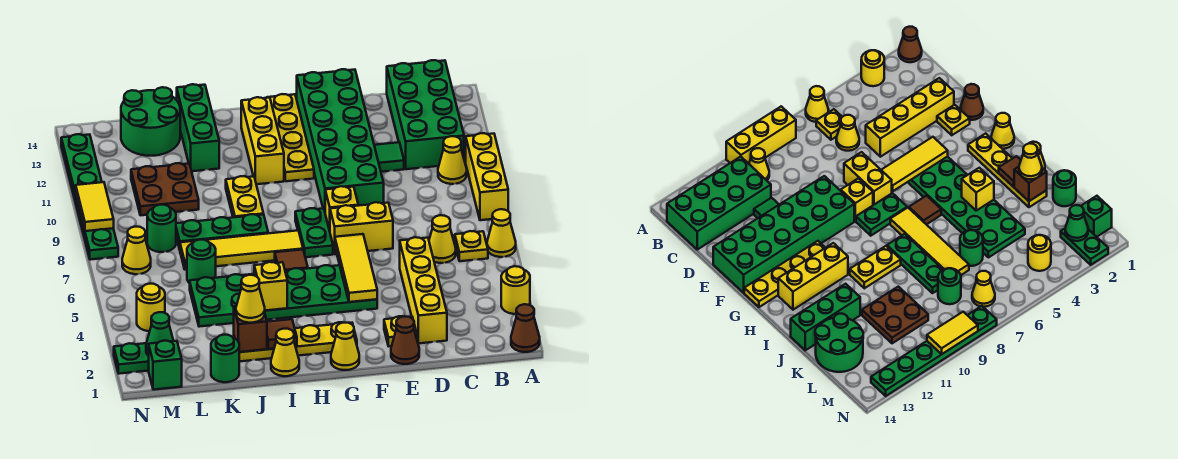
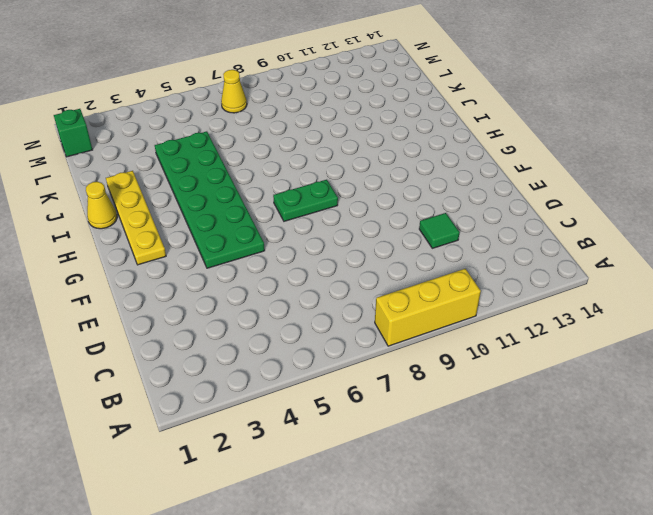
none -> brown cone A1 level 1
none -> yellow round brick A3 level 1
none -> yellow cone A6 level 1
none -> yellow plate B6 level 1

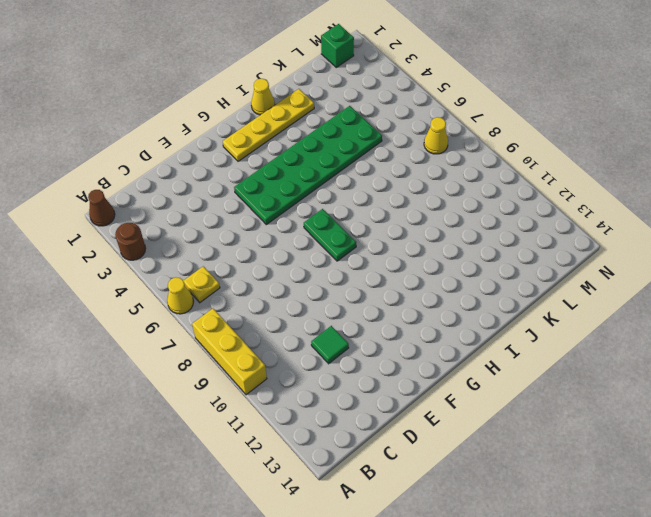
brown round brick A3 level 1 -> yellow round brick A3 level 1
none -> yellow cone B10 level 1
none -> green brick B11:C14 level 1
none -> yellow cone C6 level 1
none -> yellow brick D2:D5 level 1

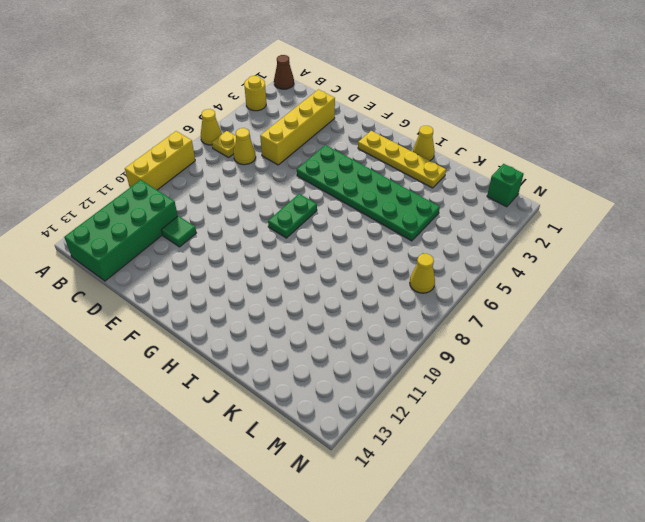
none -> yellow cone B10 level 1
none -> brown cone E1 level 1
none -> yellow plate E2 level 1
none -> yellow brick E7:F7 level 1

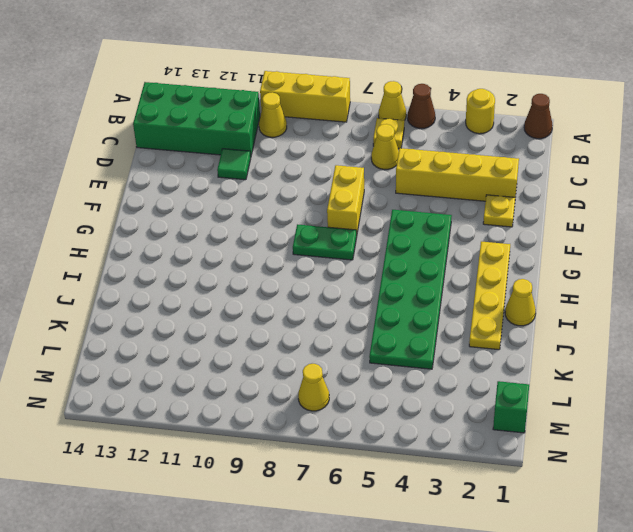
brown cone A5 level 1 -> brown cone E1 level 1
none -> green brick E9:F14 level 1
none -> yellow brick F8 level 1
none -> yellow cone G1 level 1
none -> yellow plate G11:G14 level 1

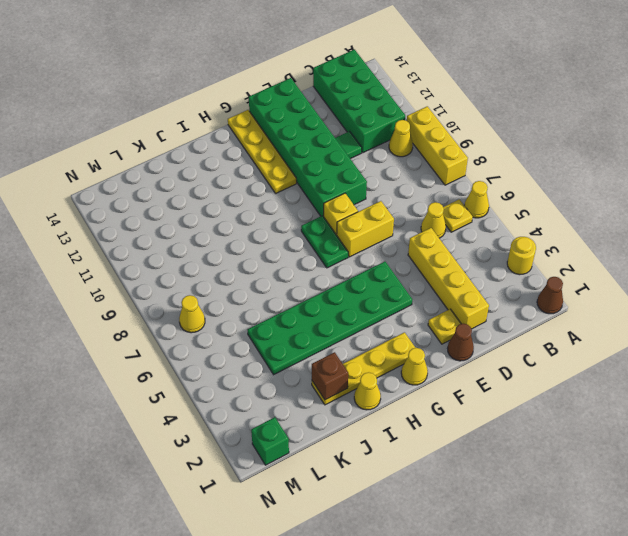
none -> brown tile H6 level 1
none -> yellow tile H7:K7 level 1
none -> yellow brick H11:H13 level 1
none -> green plate I8:K8 level 1

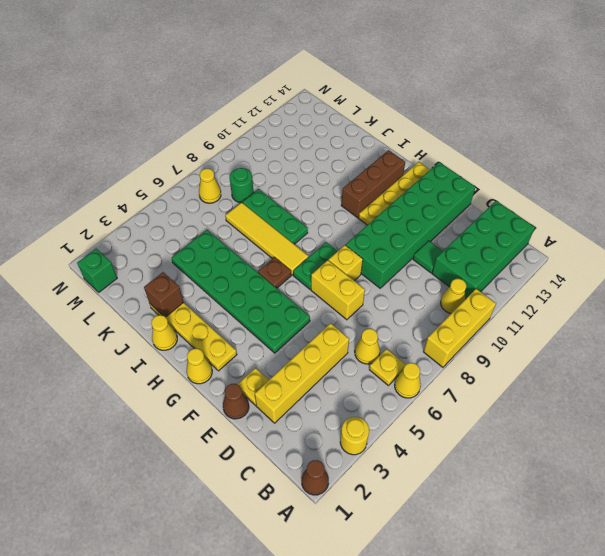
brown plate H6 level 1 -> brown tile H6 level 1
brown brick H11:H13 level 1 -> yellow brick H11:H13 level 1
none -> yellow plate I9:I10 level 1
none -> green brick J12:J14 level 1
none -> green round brick K1 level 1
none -> green round brick K6 level 1

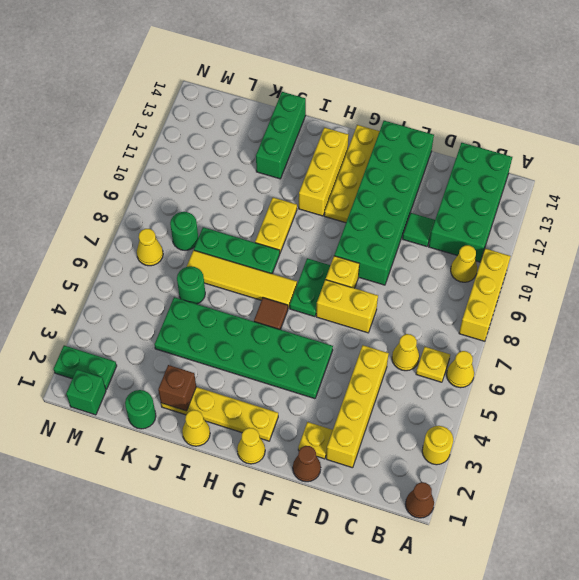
none -> brown plate K10:L11 level 1
none -> green round brick K13:L14 level 1
none -> yellow round brick M4 level 1
none -> green plate N8:N13 level 1

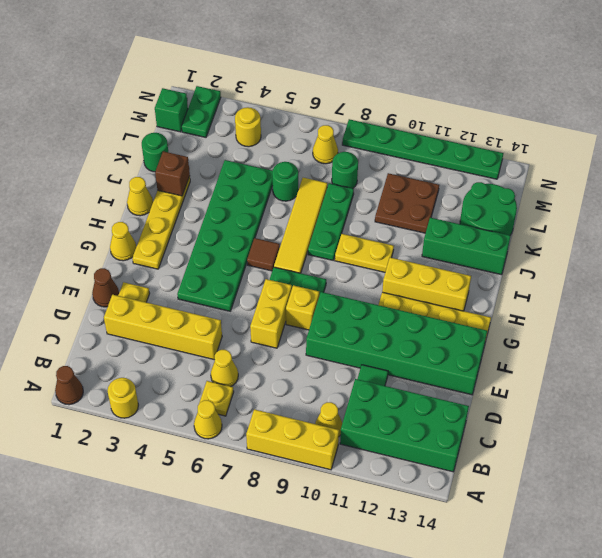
none -> yellow tile F4:F6 level 2
none -> brown tile I2 level 2
none -> yellow brick I4 level 2
none -> green cone M2 level 2

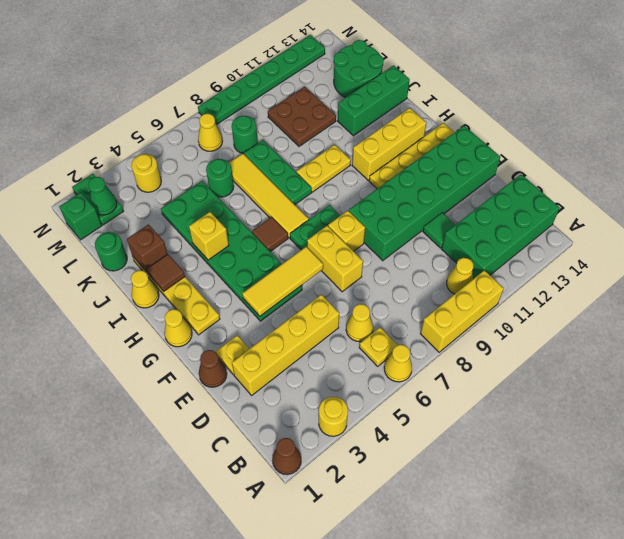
none -> yellow tile N9:N10 level 2
none -> yellow cone J2 level 3

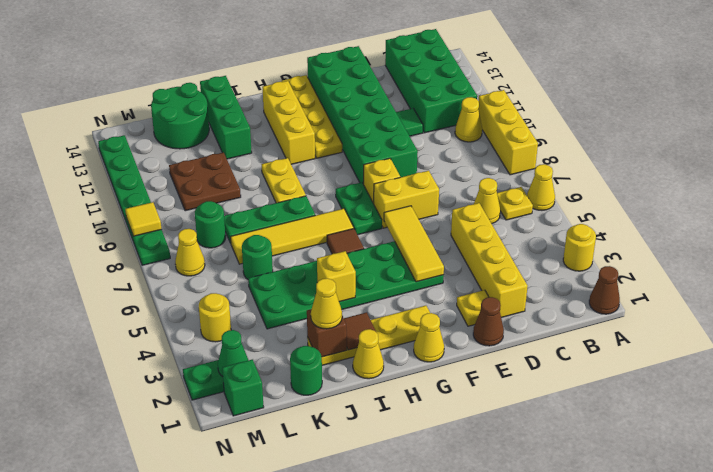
yellow tile N9 level 2 -> yellow tile N9:N10 level 2

